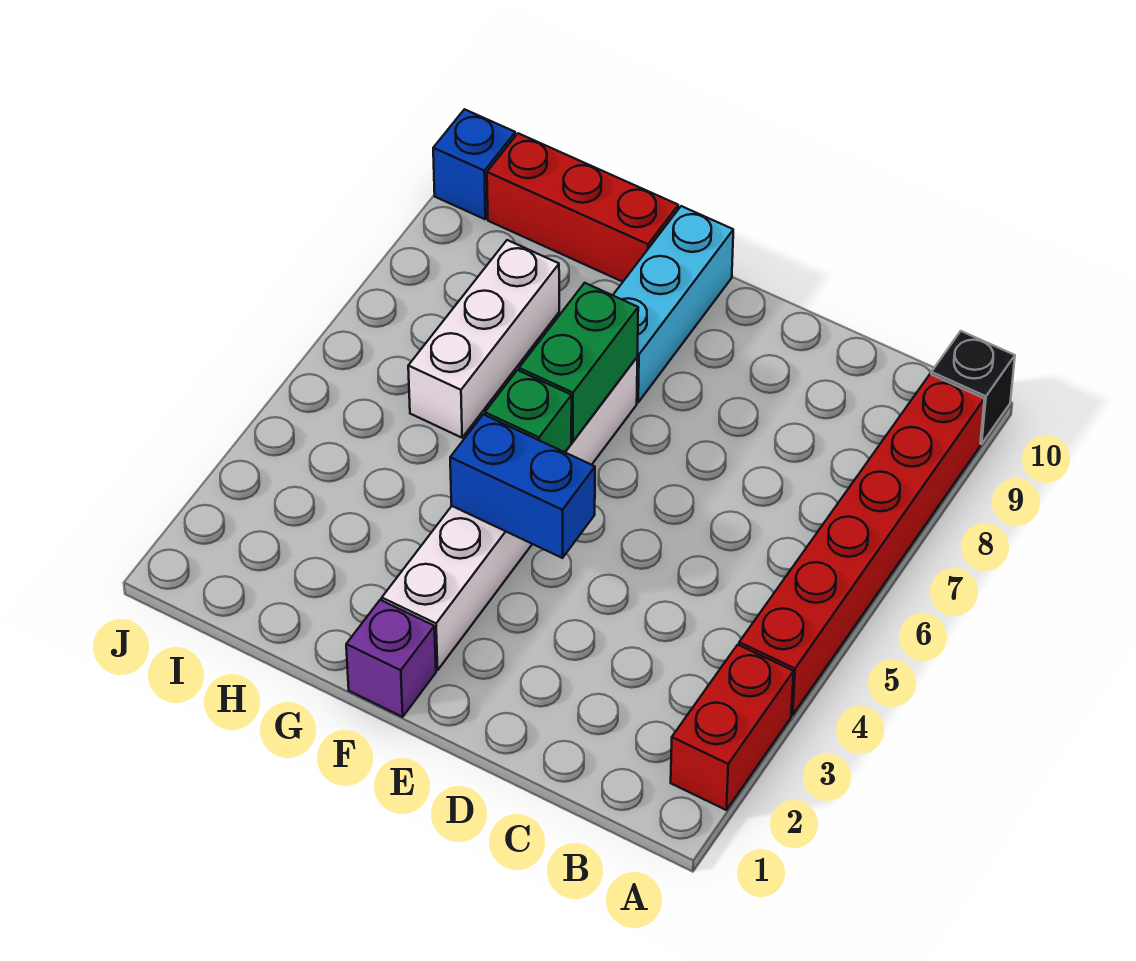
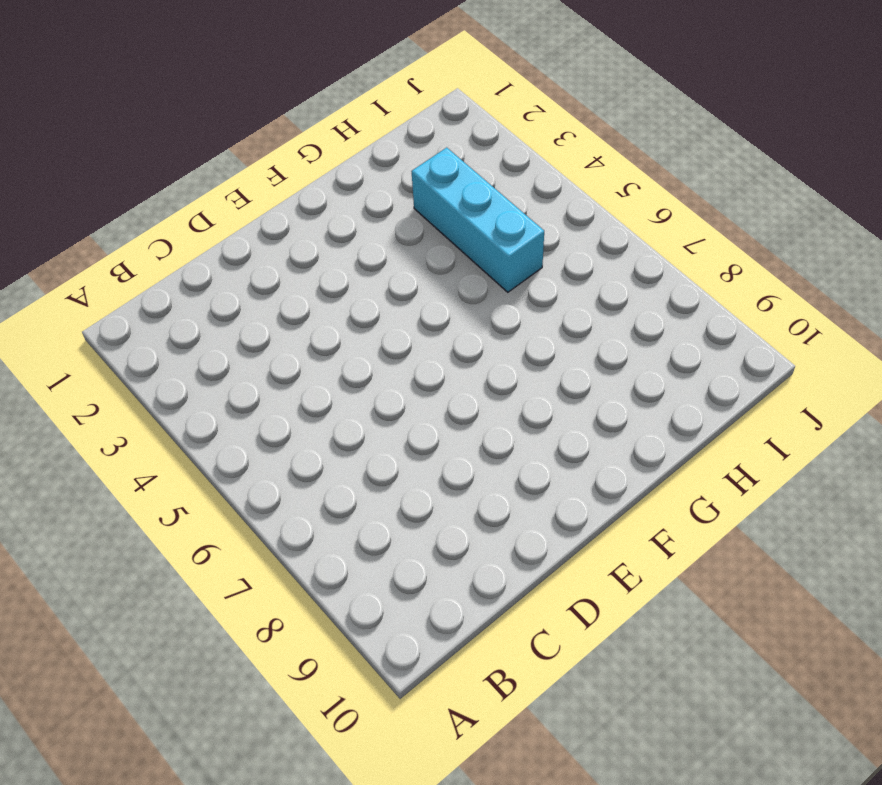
cyan brick H3:H5 level 1 -> cyan brick F8:F10 level 1
none -> red brick A2:A3 level 1
none -> red brick A4:A9 level 1
none -> black brick A10 level 1

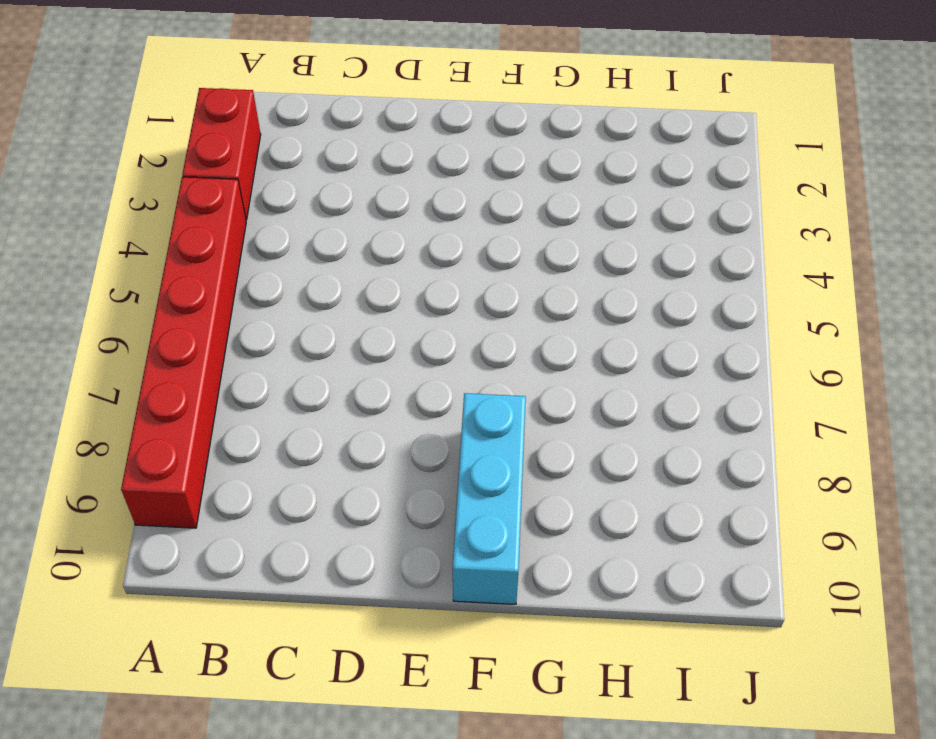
none -> black brick A10 level 1
none -> purple brick F1 level 1
none -> white brick F2:F7 level 1

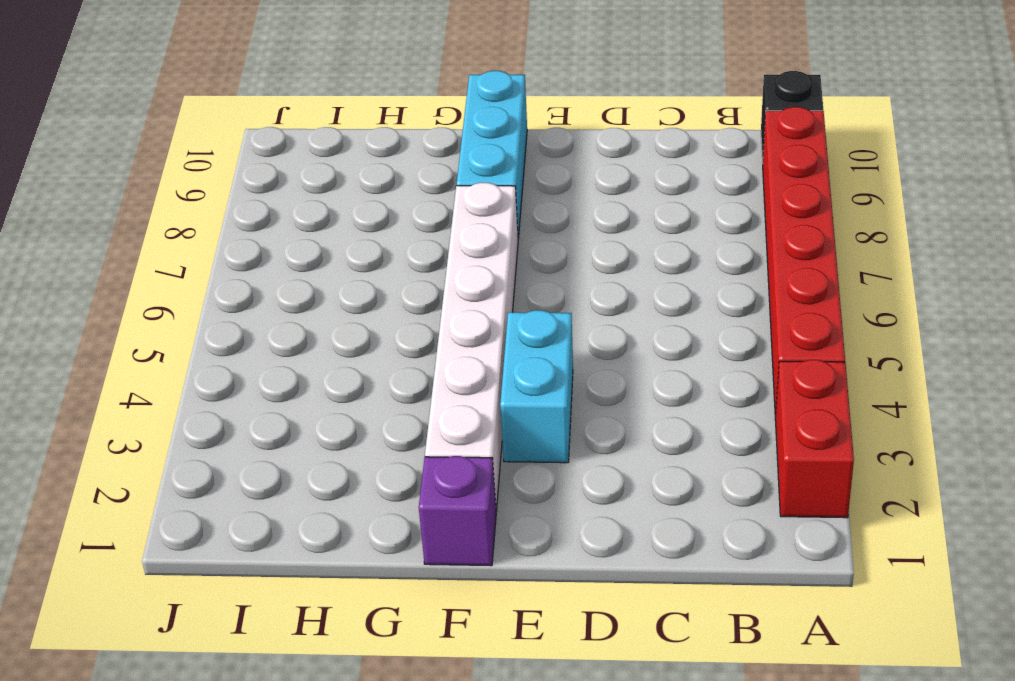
cyan brick E3:E4 level 1 -> none
none -> red brick G10:I10 level 1
none -> white brick H6:H8 level 1
none -> blue brick J10 level 1

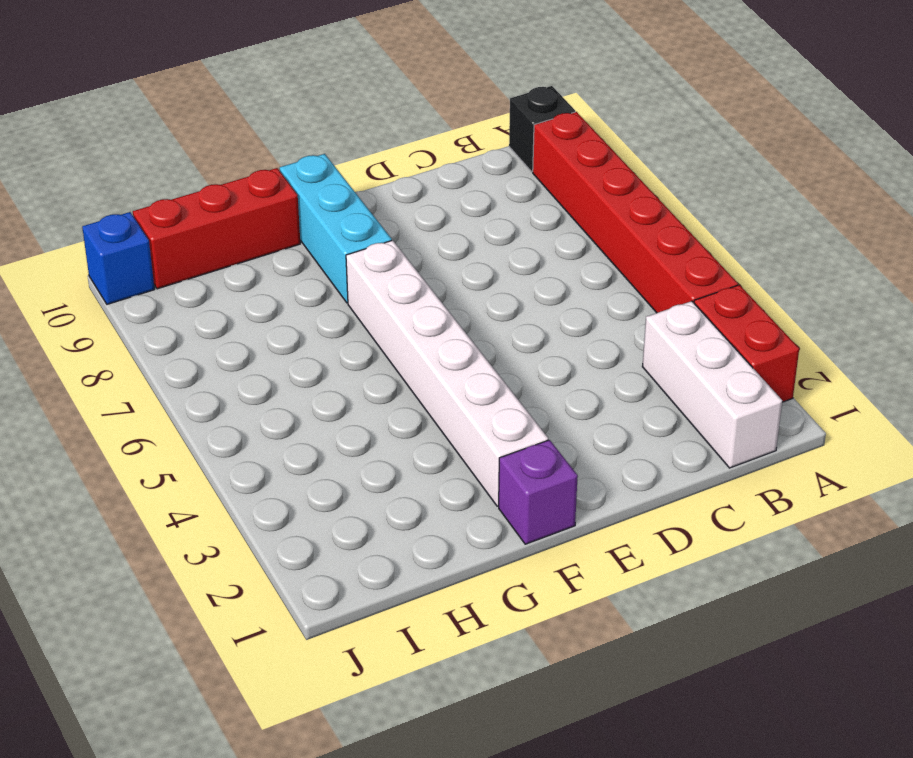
white brick B1:B3 level 1 -> white brick H6:H8 level 1
none -> blue brick E4:F4 level 2
none -> green brick F5 level 2
none -> green brick F6:F7 level 2

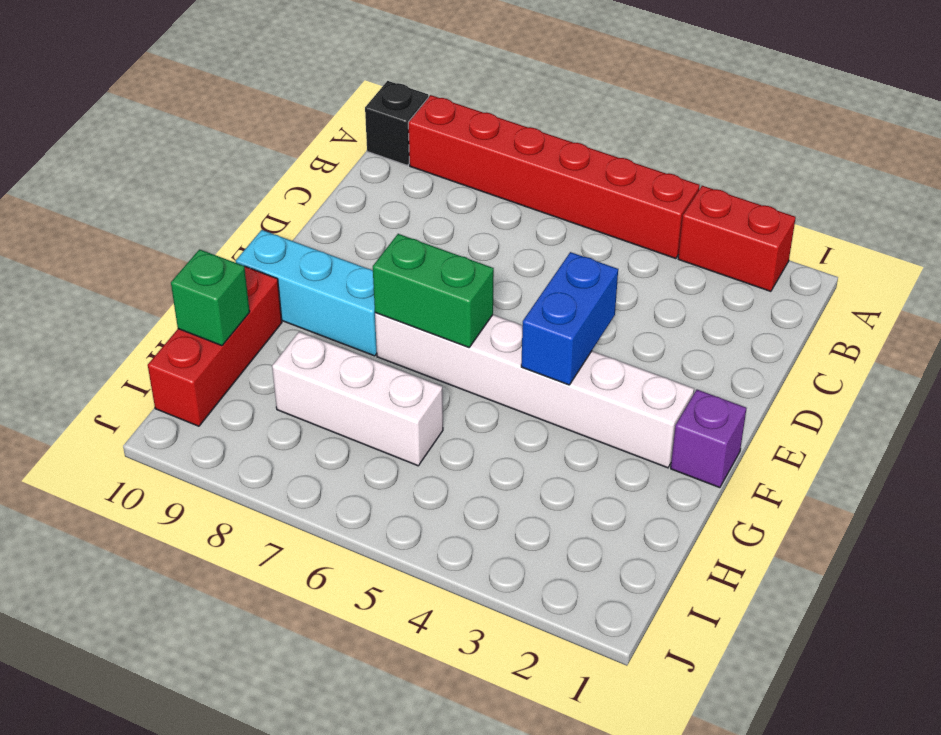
green brick H10 level 2 -> green brick F5 level 2
none -> blue brick J10 level 1

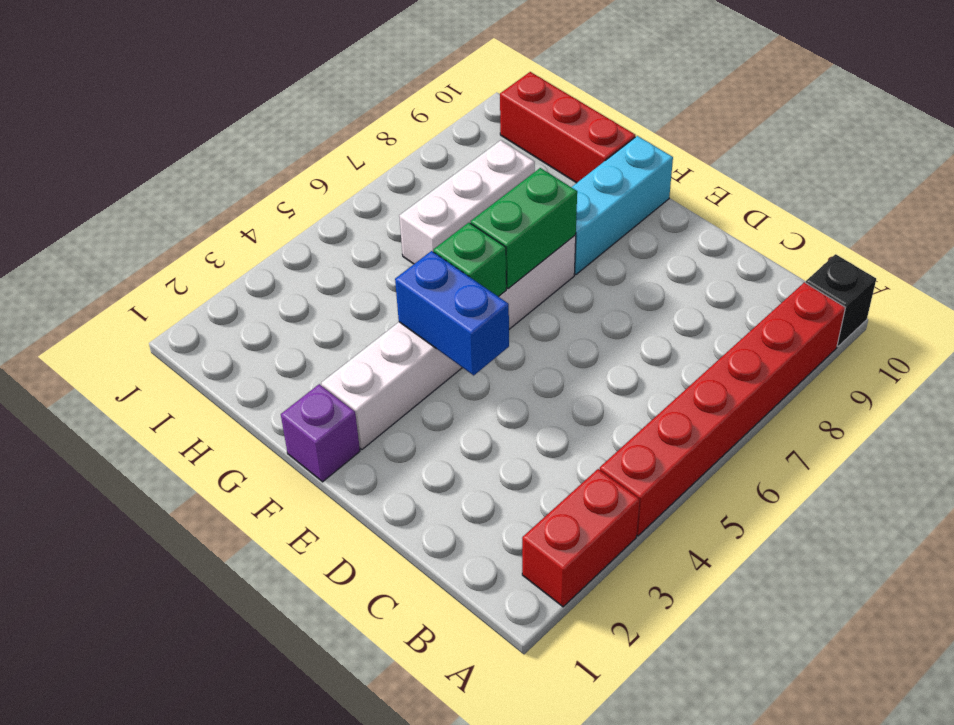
none -> blue brick J10 level 1

